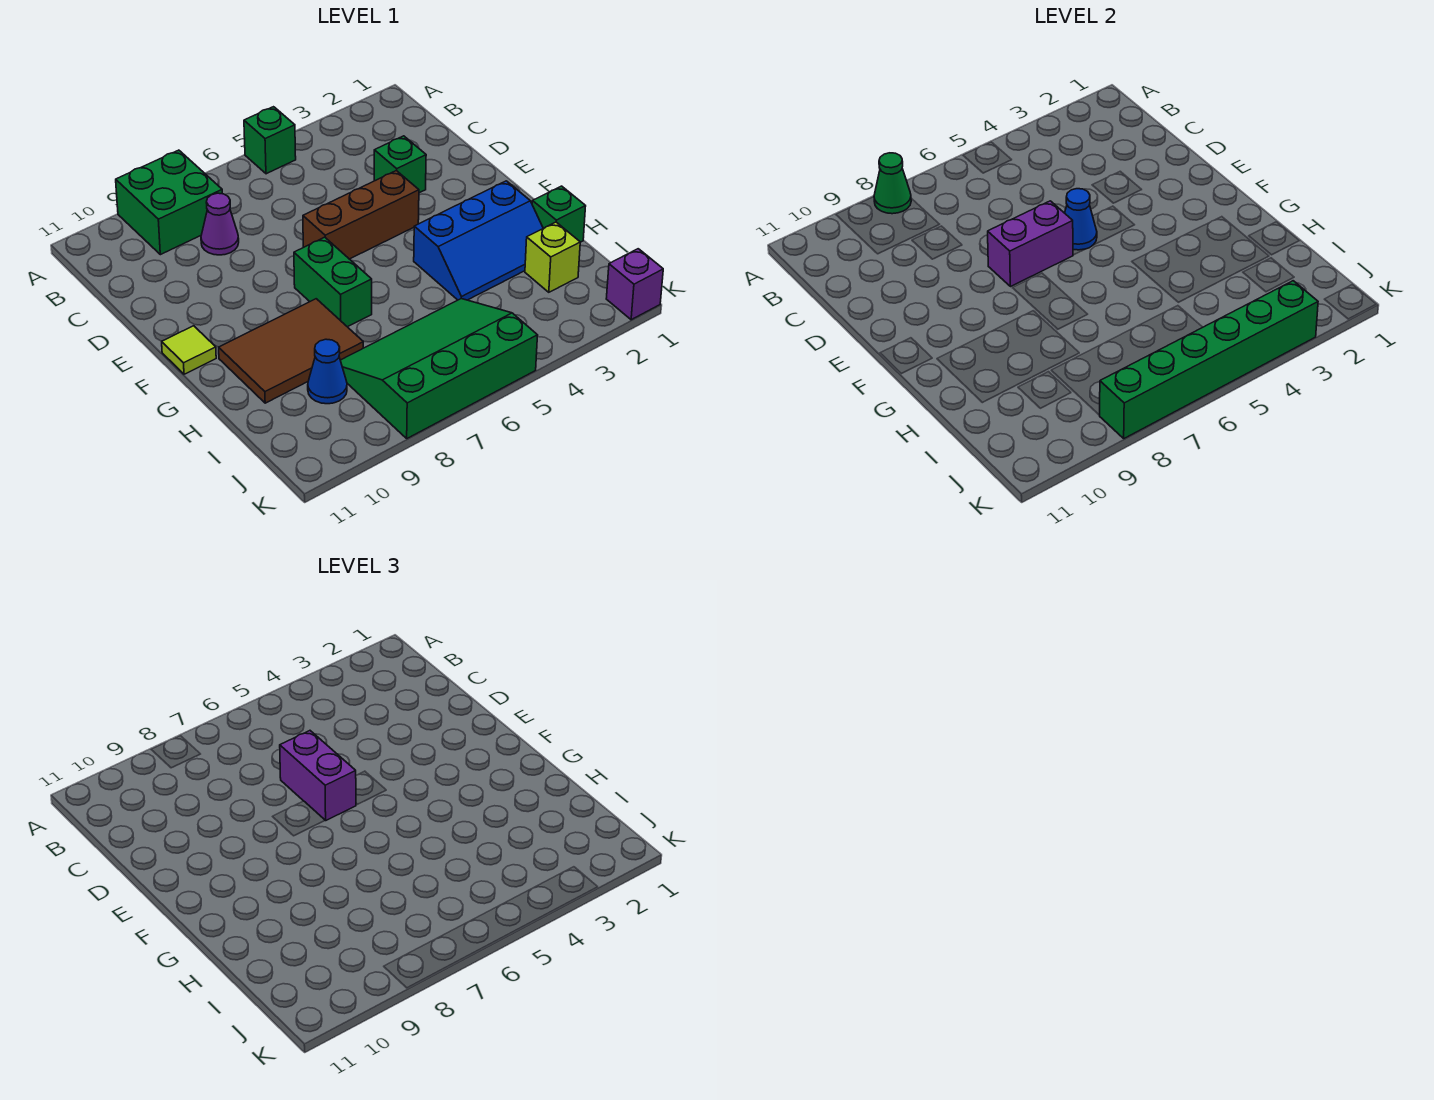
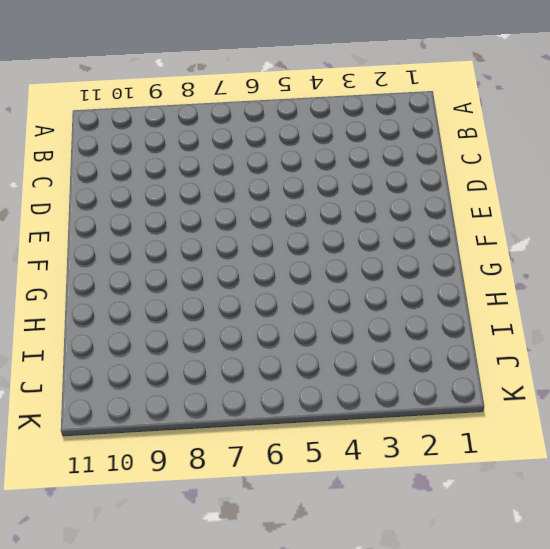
none -> green brick A5 level 1
none -> green brick A8:B9 level 1
none -> purple cone C8 level 1

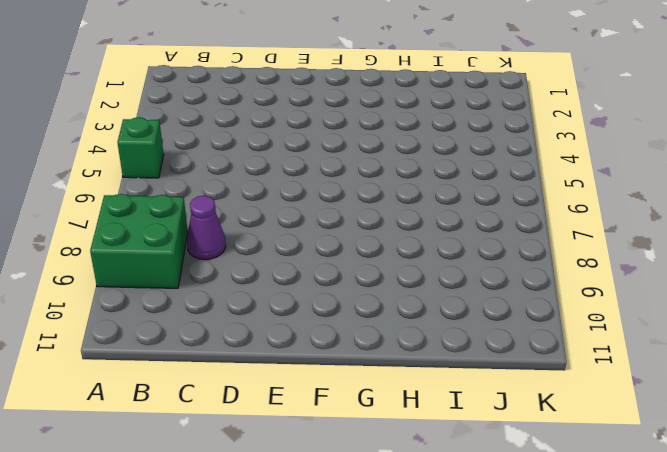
none -> green brick D3 level 1
none -> brown brick E4:E6 level 1
none -> green brick F7:G7 level 1

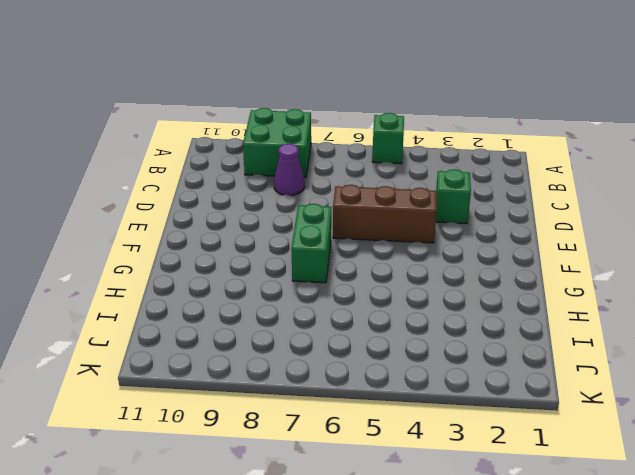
none -> lime tile F11 level 1
none -> blue slope G2:H4 level 1 top G
none -> brown tile G8:H10 level 1

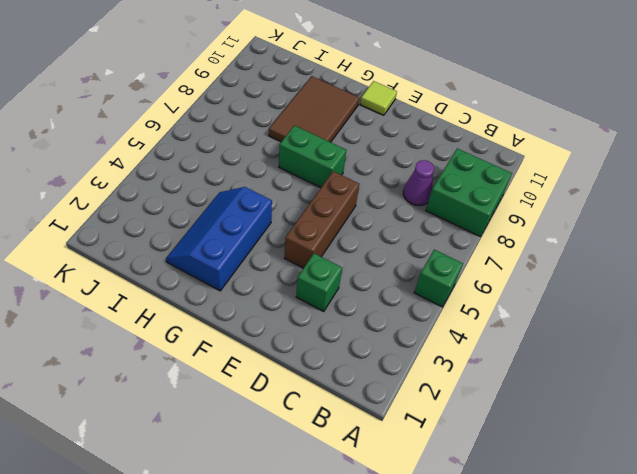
none -> green brick H1 level 1
none -> lime brick I2 level 1
none -> green slope I5:K8 level 1 top K

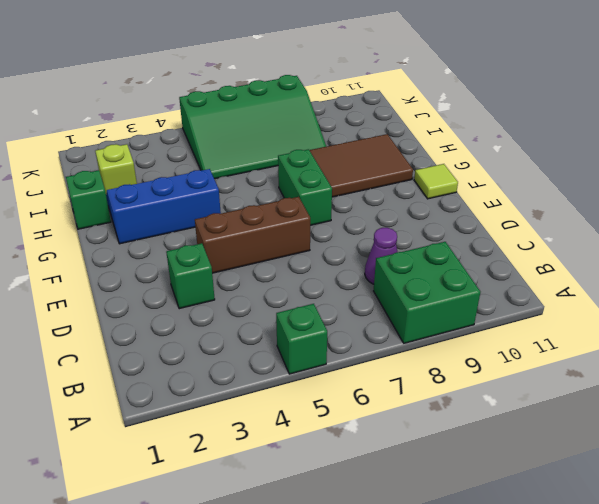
none -> blue cone I9 level 1
none -> purple brick K1 level 1
none -> green cone A8 level 2

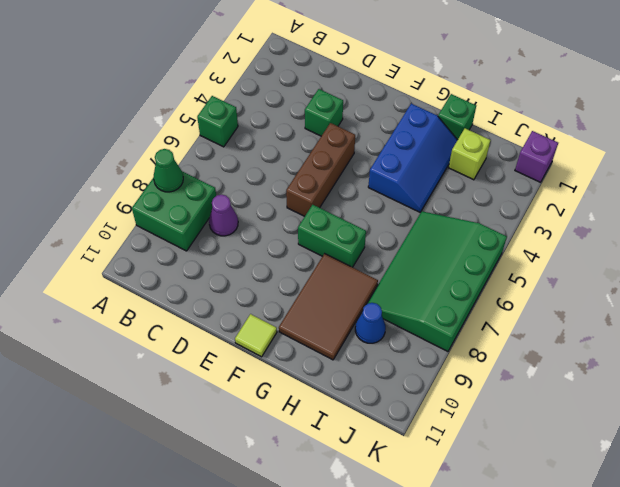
none -> blue cone E5 level 2
none -> purple brick E6:E7 level 2
none -> green brick K3:K8 level 2

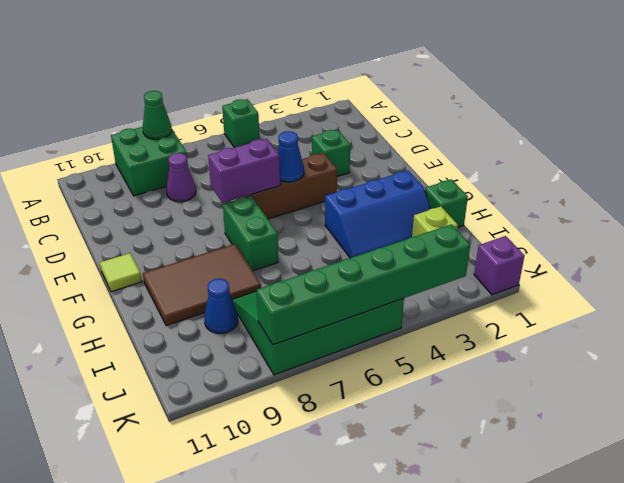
none -> purple brick D6:E6 level 3

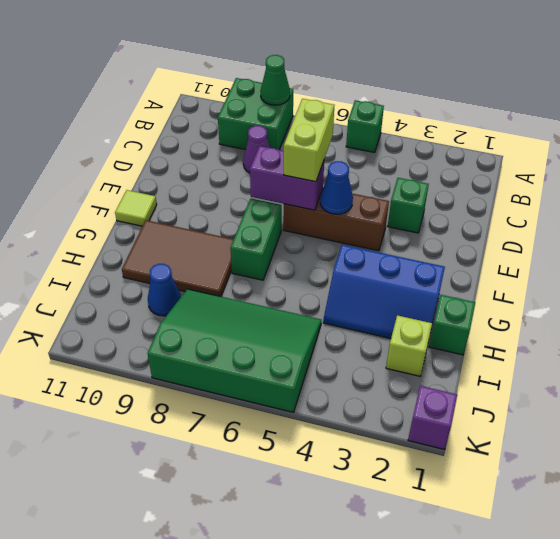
lime brick D6:E6 level 3 -> purple brick D6:E6 level 3
none -> green brick K3:K8 level 2

